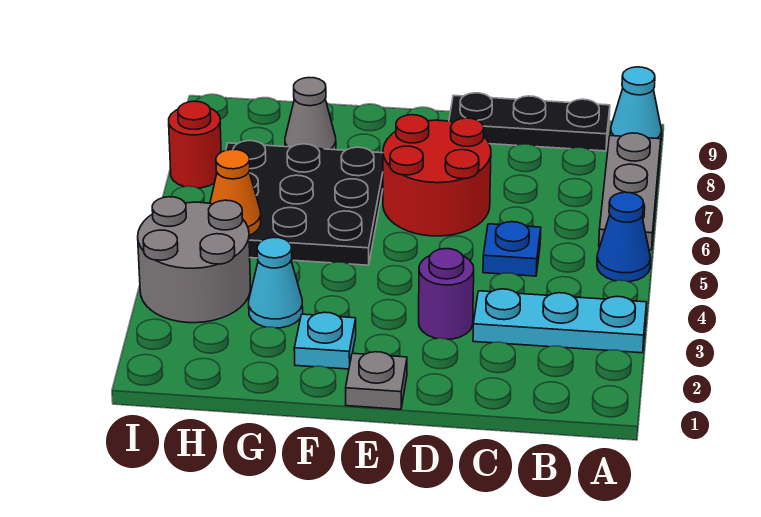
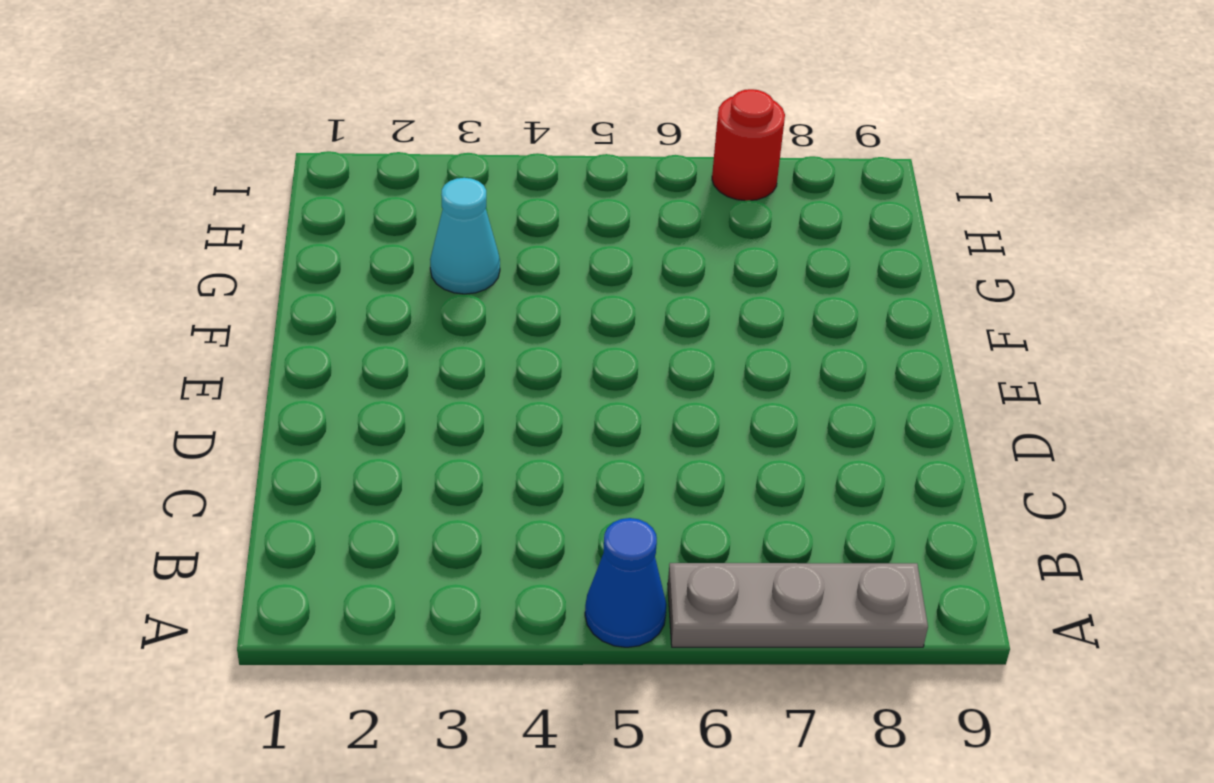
none -> cyan plate A3:C3 level 1
none -> cyan cone A9 level 1
none -> black plate B9:D9 level 1

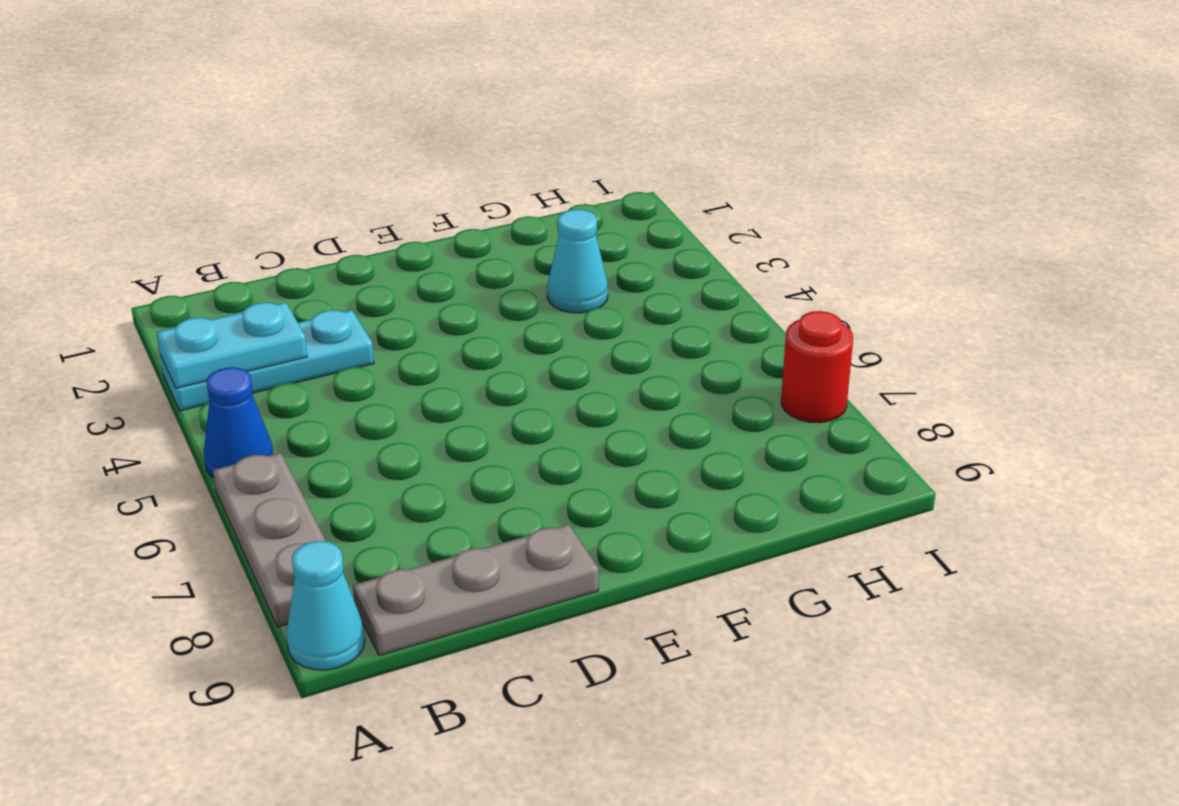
cyan plate A3:B3 level 2 -> none
grey plate B9:D9 level 1 -> black plate B9:D9 level 1
none -> blue plate C5 level 1
none -> purple round brick D3 level 1
none -> red round brick D6:E7 level 1

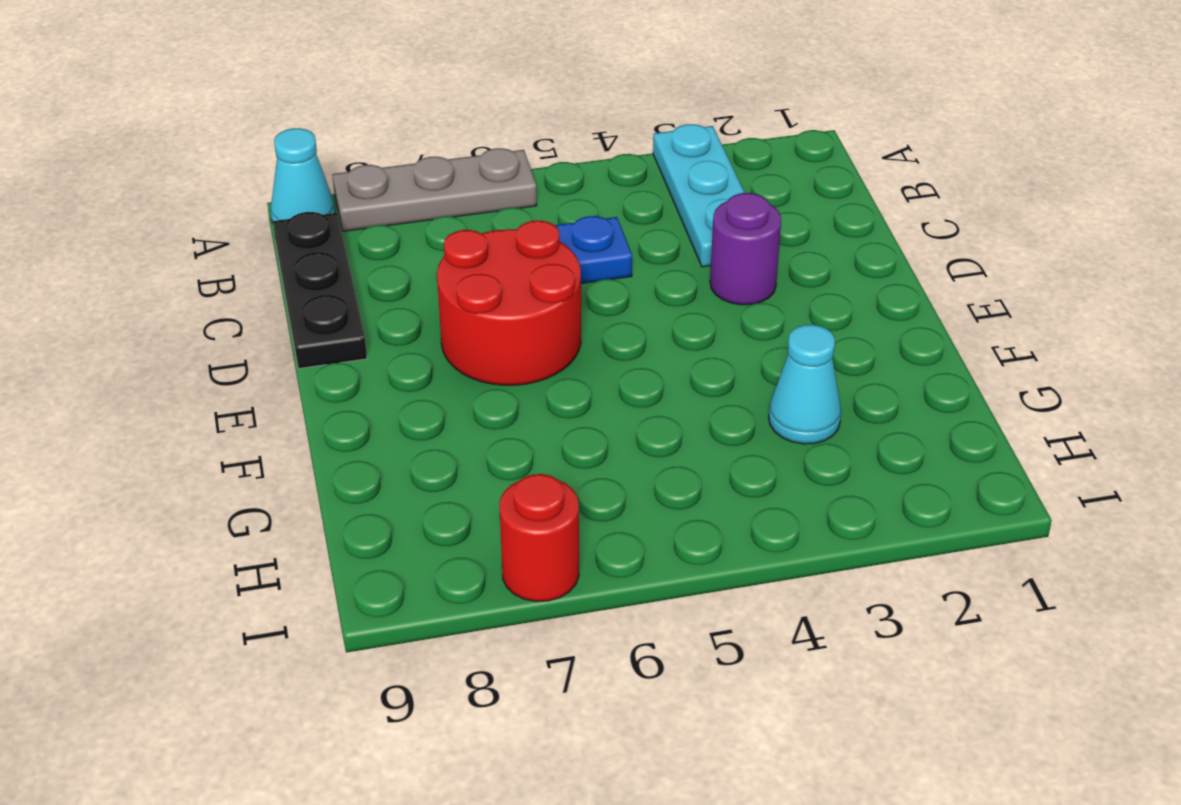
none -> blue cone A5 level 1
none -> grey plate E1 level 1
none -> cyan plate F2 level 1

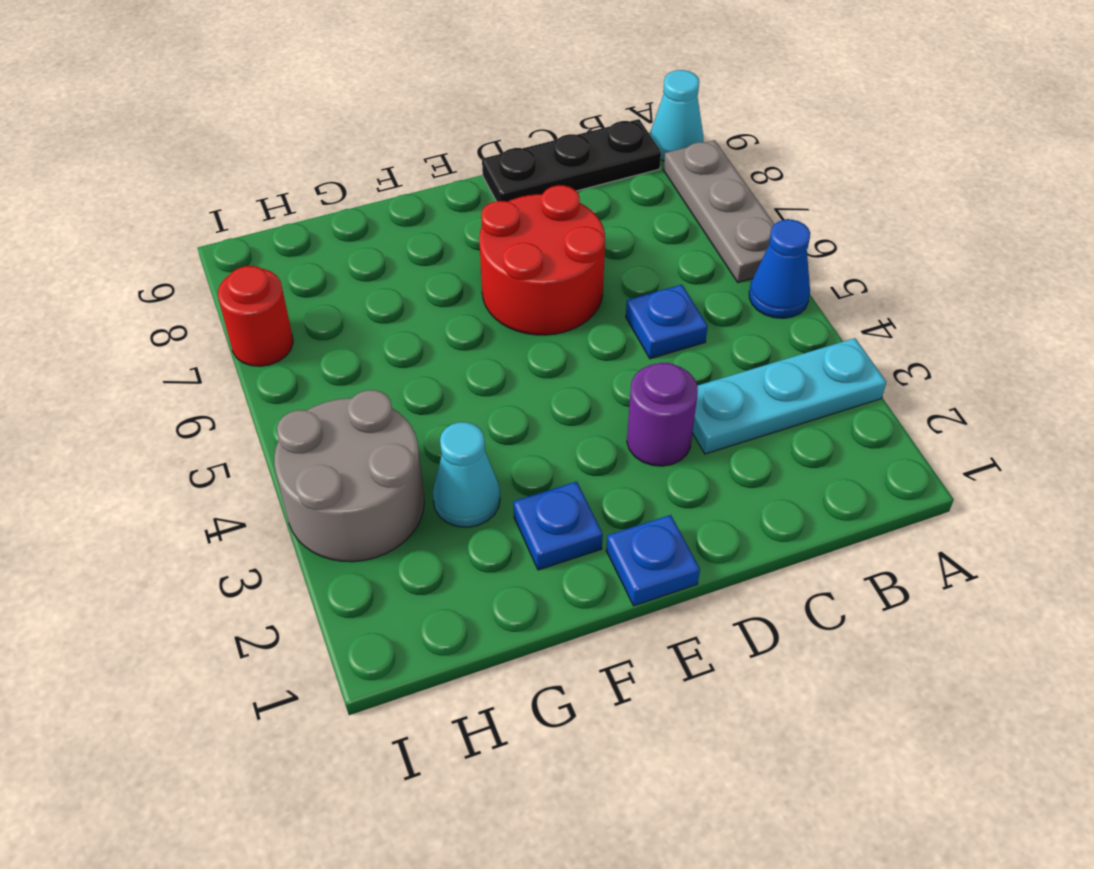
blue plate E1 level 1 -> grey plate E1 level 1
blue plate F2 level 1 -> cyan plate F2 level 1
none -> black plate F5:H7 level 1
none -> grey cone G8 level 1
none -> orange cone H5 level 2

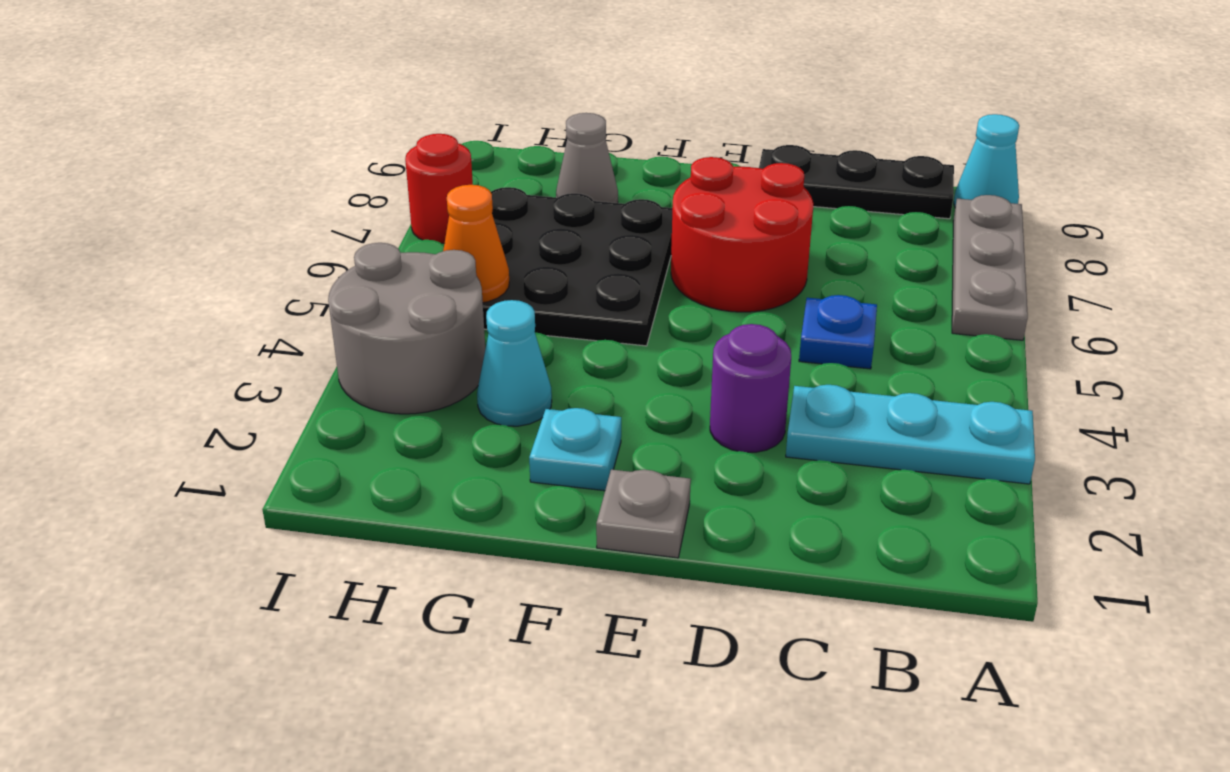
none -> blue cone A5 level 1

